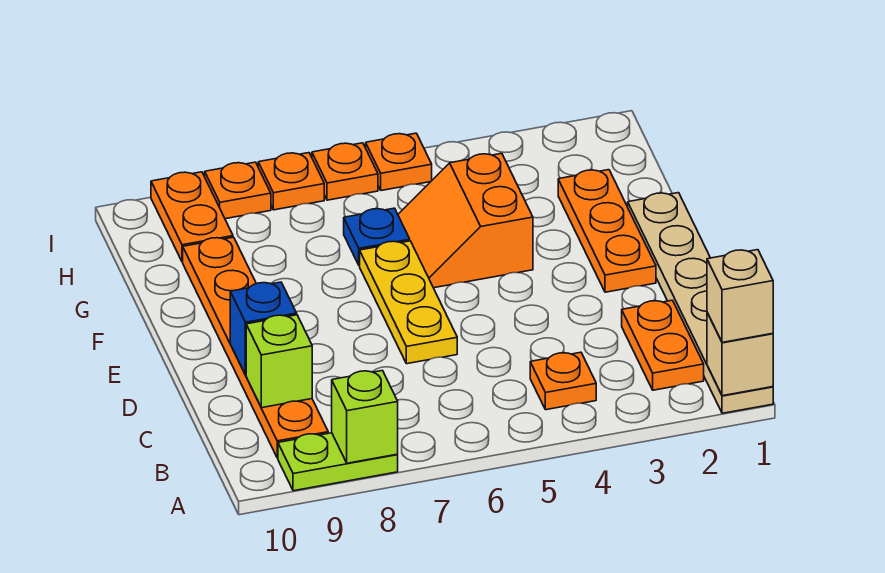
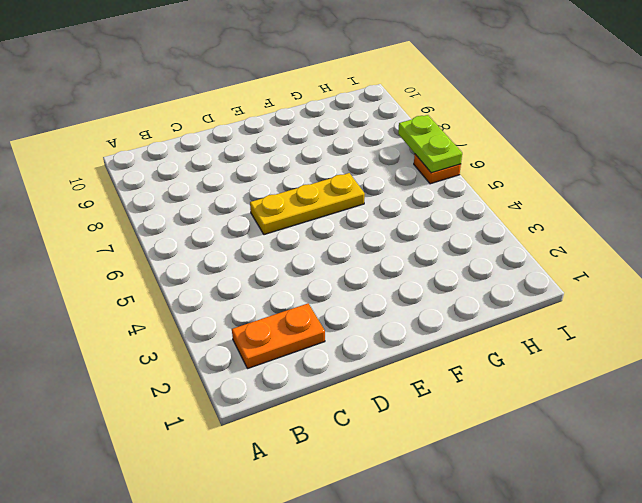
lime plate I6:I7 level 2 -> lime plate A8:A9 level 1
none -> tan plate A1:F1 level 1
none -> orange plate B4 level 1
none -> orange plate B9:G9 level 1

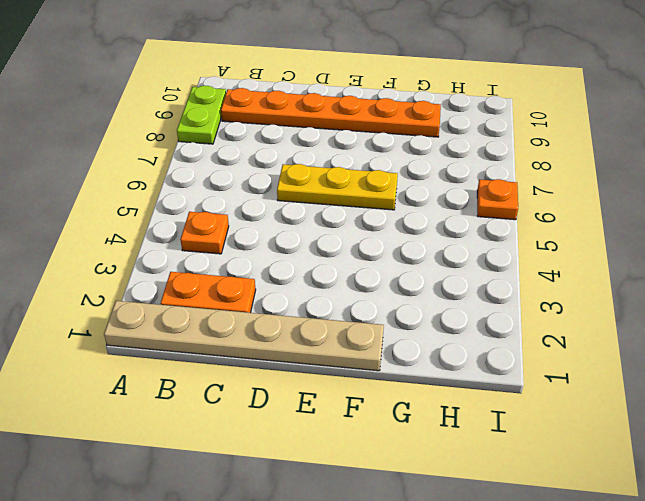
none -> orange plate E2:G2 level 1
none -> orange slope F4:G5 level 1 top 4
none -> blue plate G6 level 1

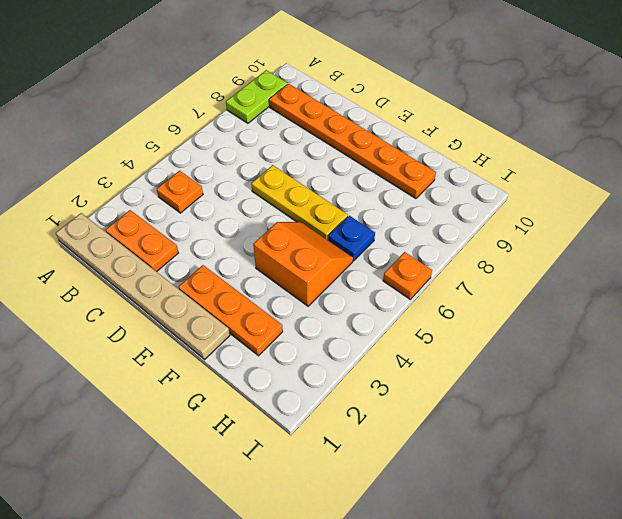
none -> orange plate H9:I9 level 1
none -> orange plate I5 level 1
none -> orange plate I7 level 1

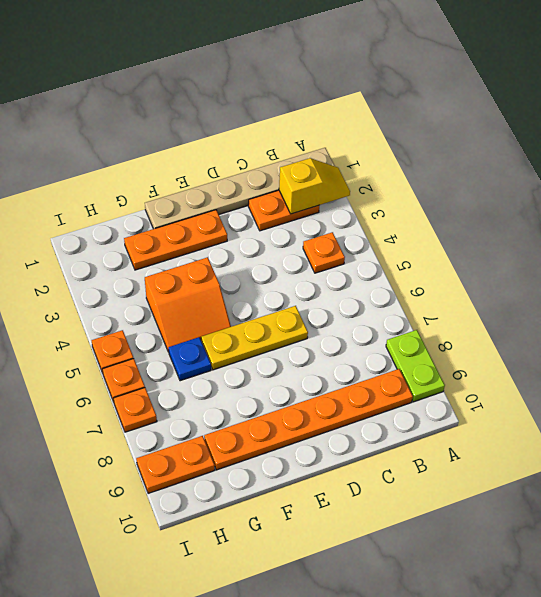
yellow slope A2:B2 level 2 top B -> none
none -> orange plate I8 level 1
none -> tan brick A1 level 2
none -> lime brick A8 level 2

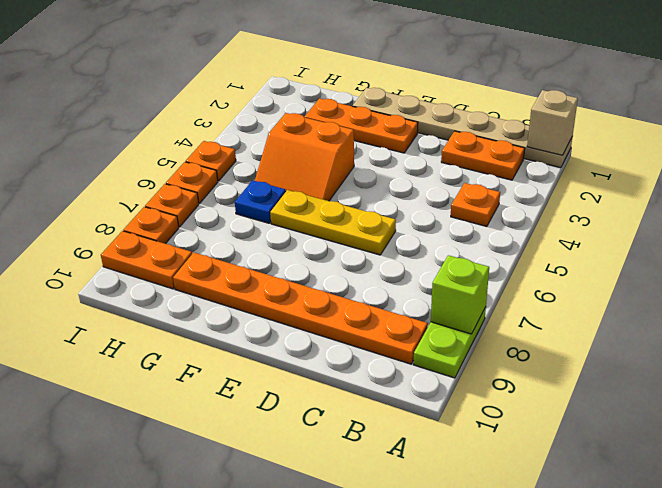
none -> lime brick C9 level 2
none -> blue brick D9 level 2
none -> tan brick A1 level 3

